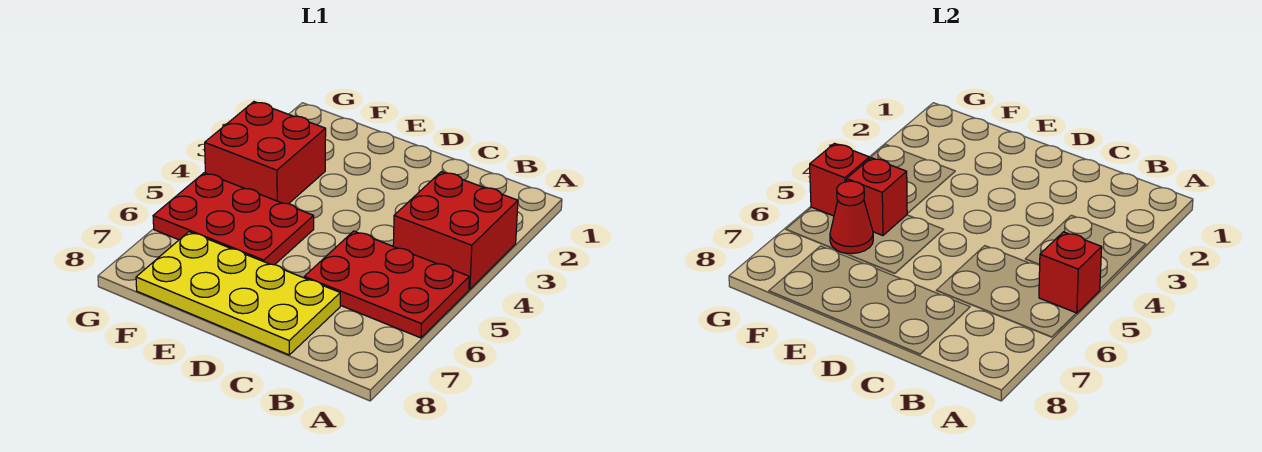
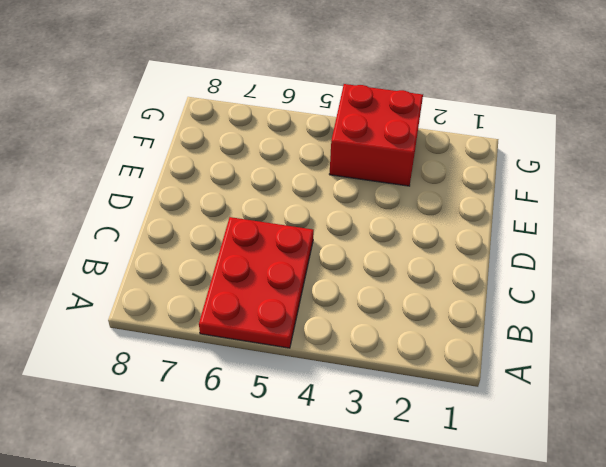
none -> red brick A3:B4 level 1
none -> yellow plate C7:F8 level 1

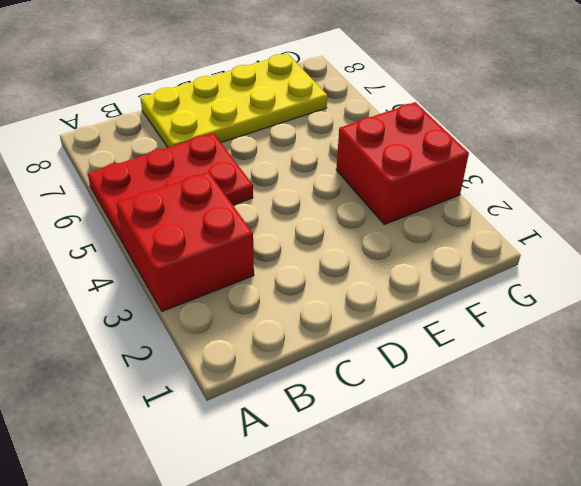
none -> red plate E5:G6 level 1
none -> red brick A5 level 2

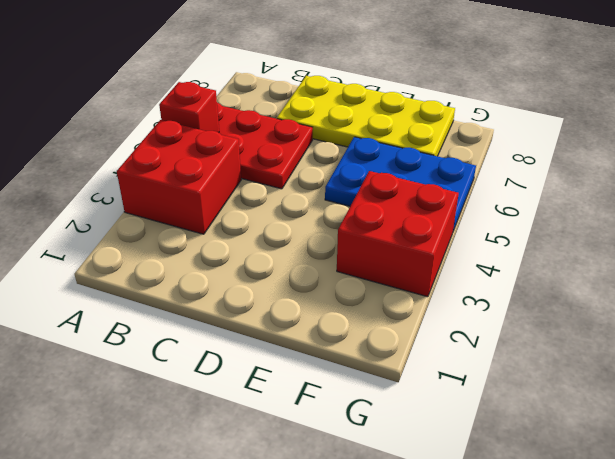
blue plate E5:G6 level 1 -> red plate E5:G6 level 1
none -> red brick F5 level 2
none -> red cone F6 level 2

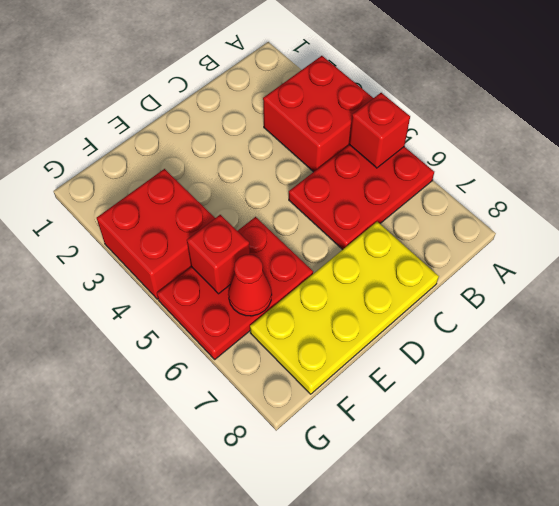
none -> red brick G5 level 2

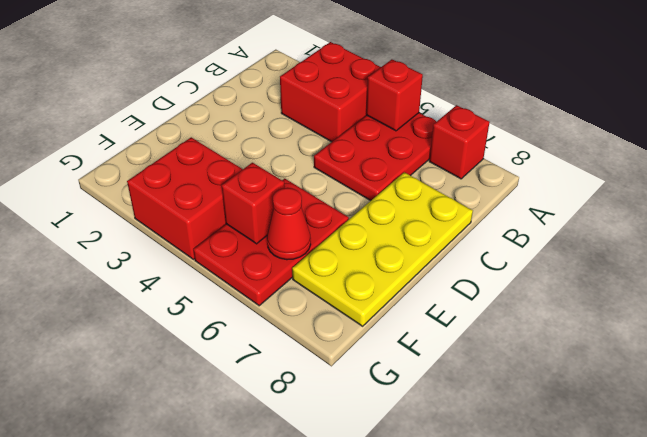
red brick A7 level 1 -> red brick G5 level 2

